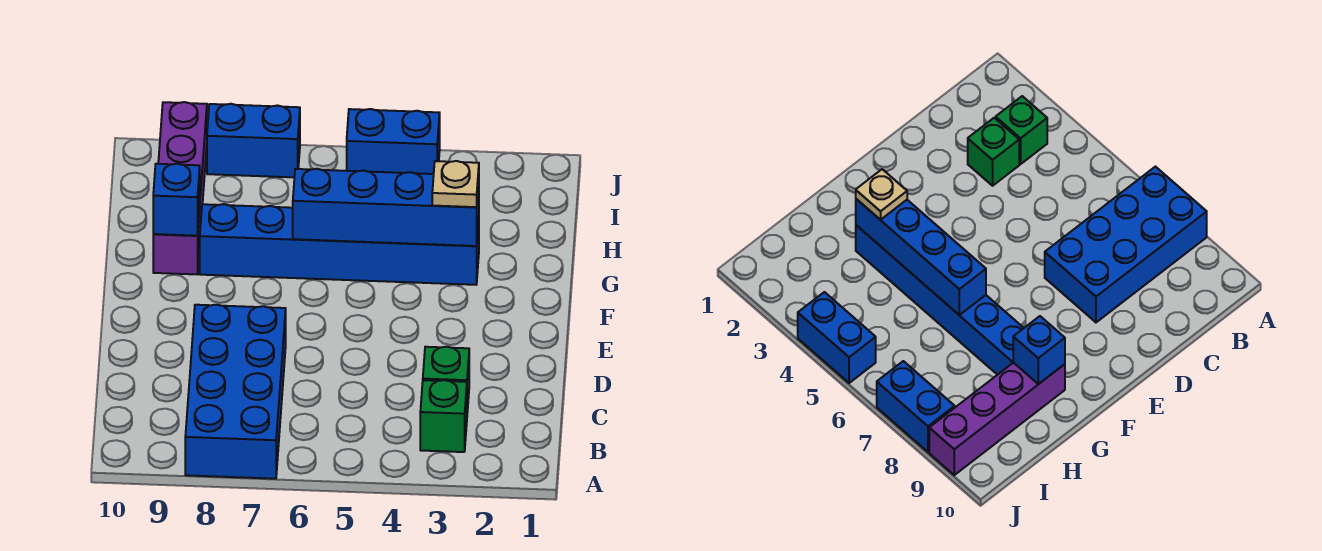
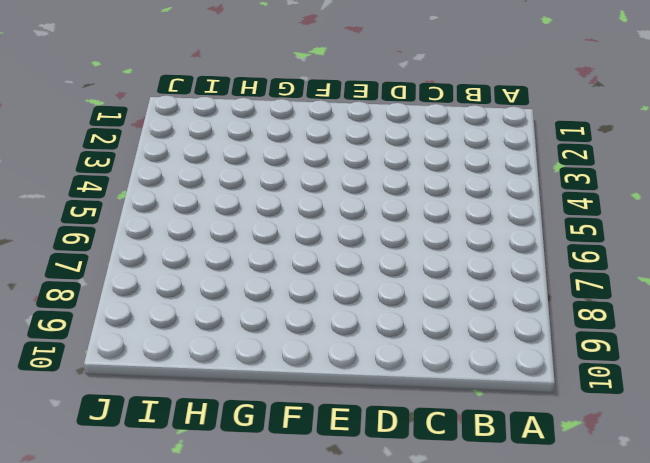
none -> blue brick A7:D8 level 1
none -> green brick B3 level 1

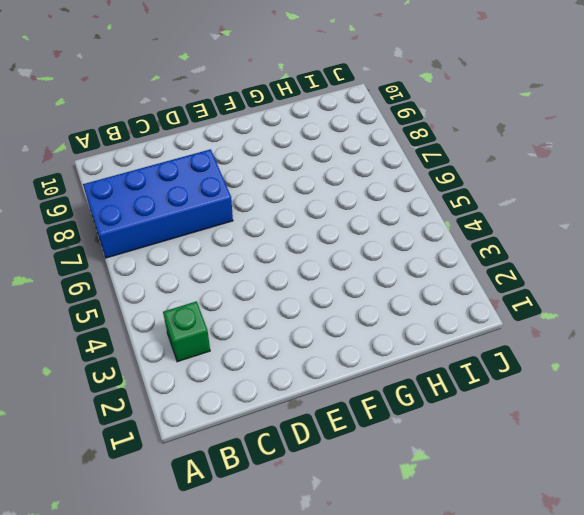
none -> green brick C3 level 1
none -> blue brick G3:G8 level 1

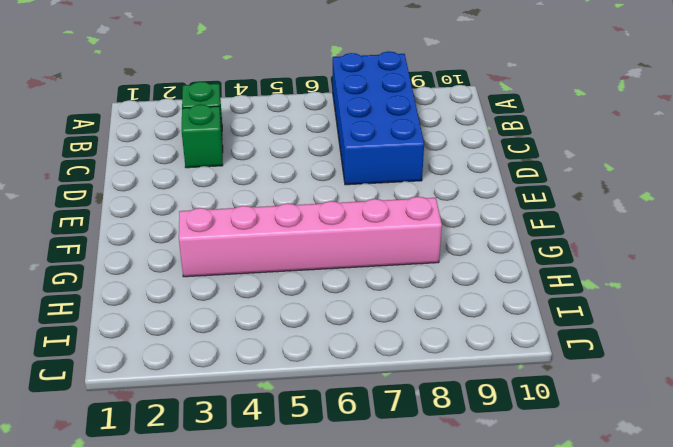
pink brick G3:G8 level 1 -> blue brick G3:G8 level 1
none -> purple brick G9:J9 level 1
none -> blue brick J4:J5 level 1

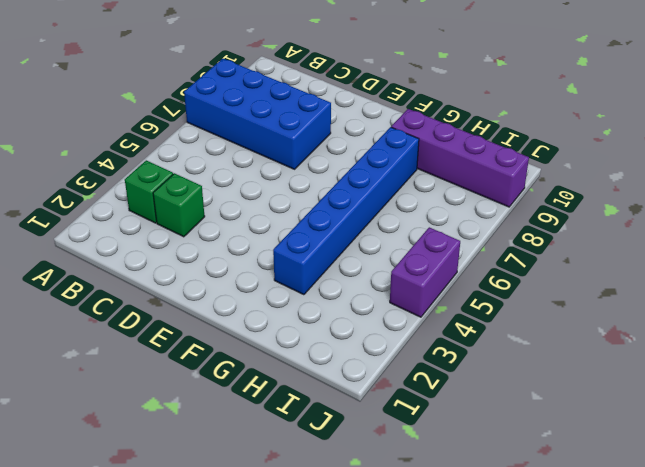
purple brick J4:J5 level 1 -> blue brick J4:J5 level 1
none -> blue brick J7:J8 level 1
none -> blue brick G3:G6 level 2

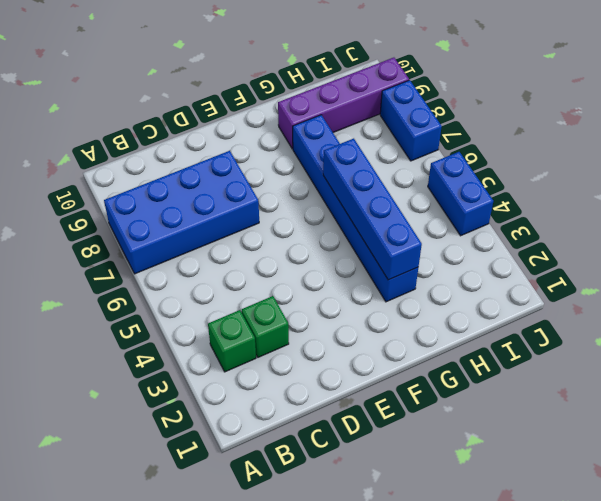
none -> blue brick G9 level 2
none -> tan plate G3 level 3

